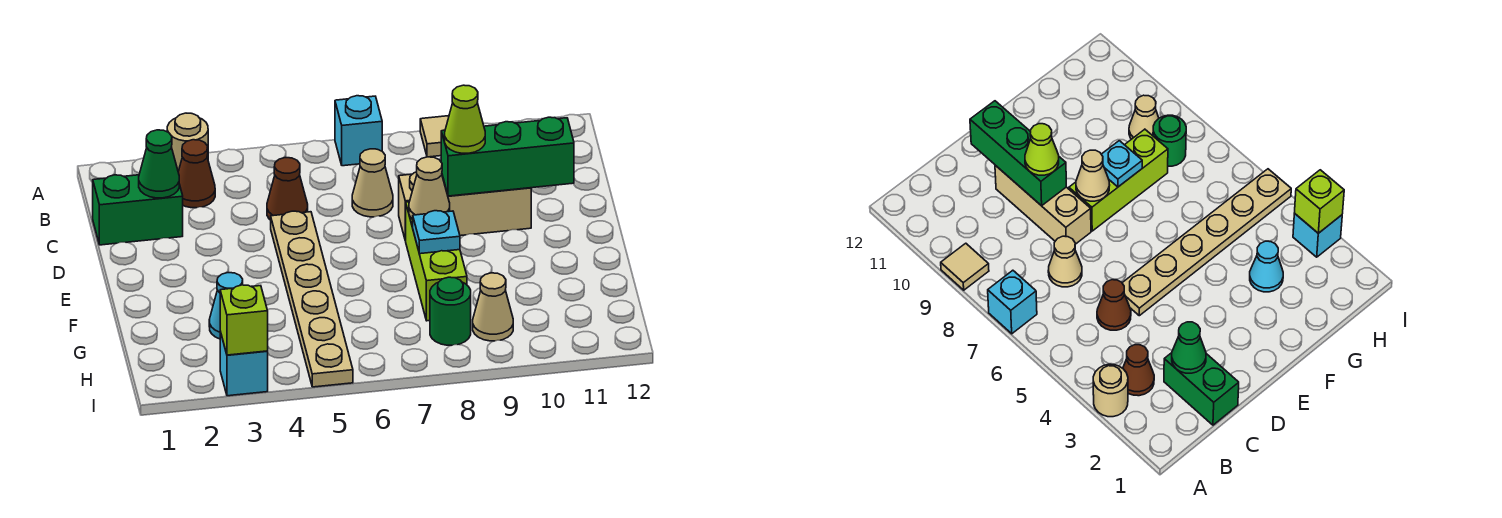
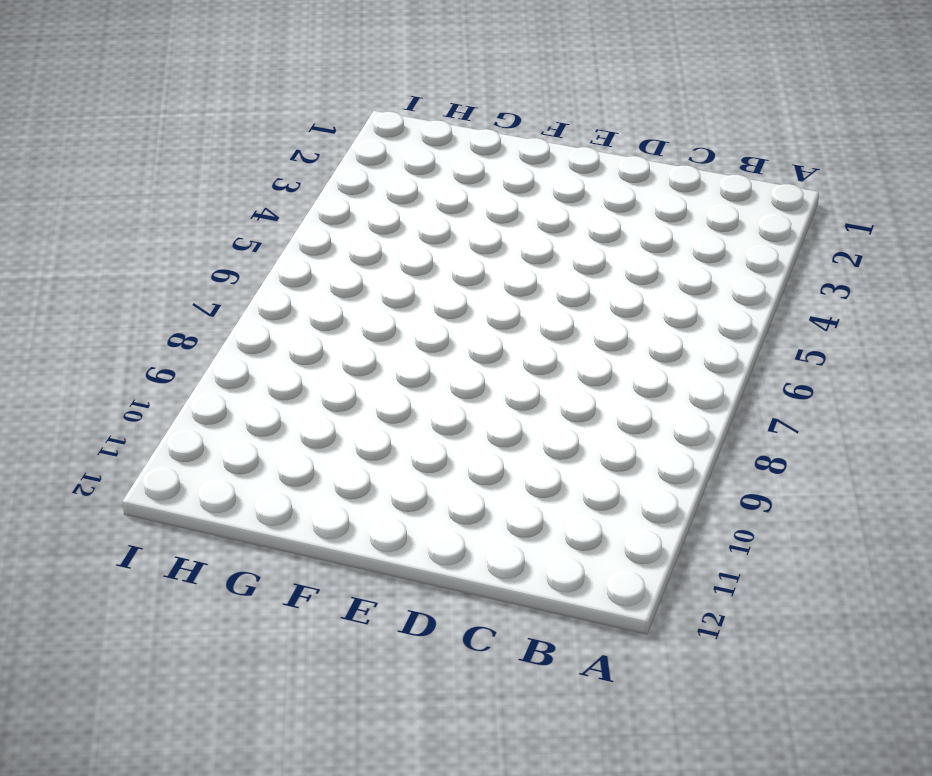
none -> tan round brick A3 level 1
none -> cyan brick A7 level 1
none -> tan tile A9 level 1

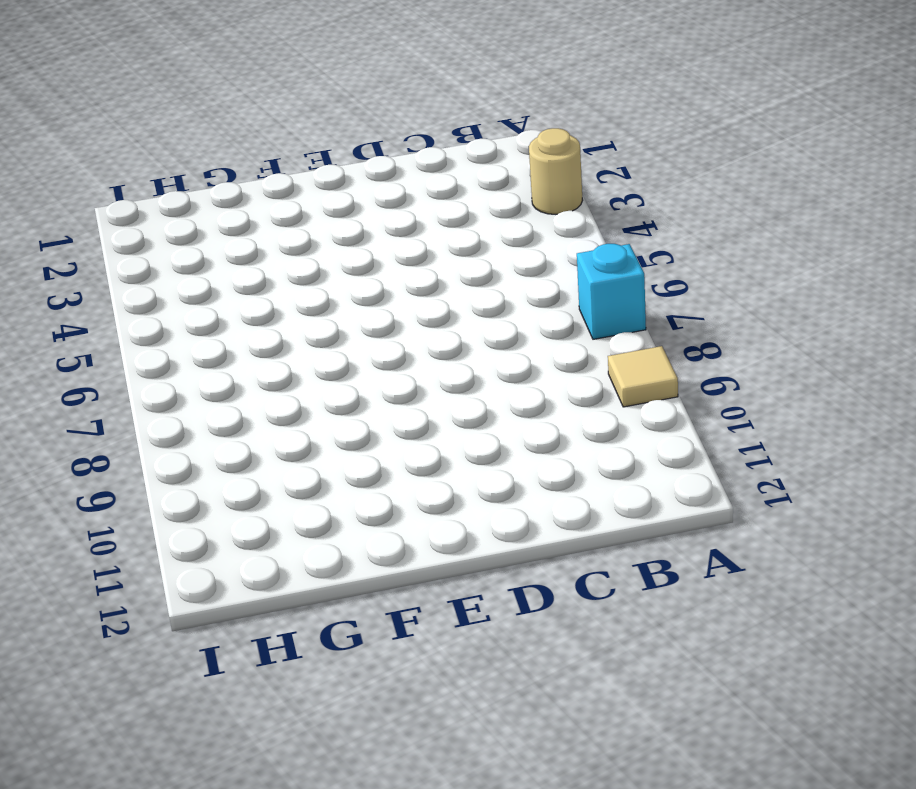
none -> brown cone B3 level 1
none -> green brick C1:C2 level 1
none -> brown cone C5 level 1

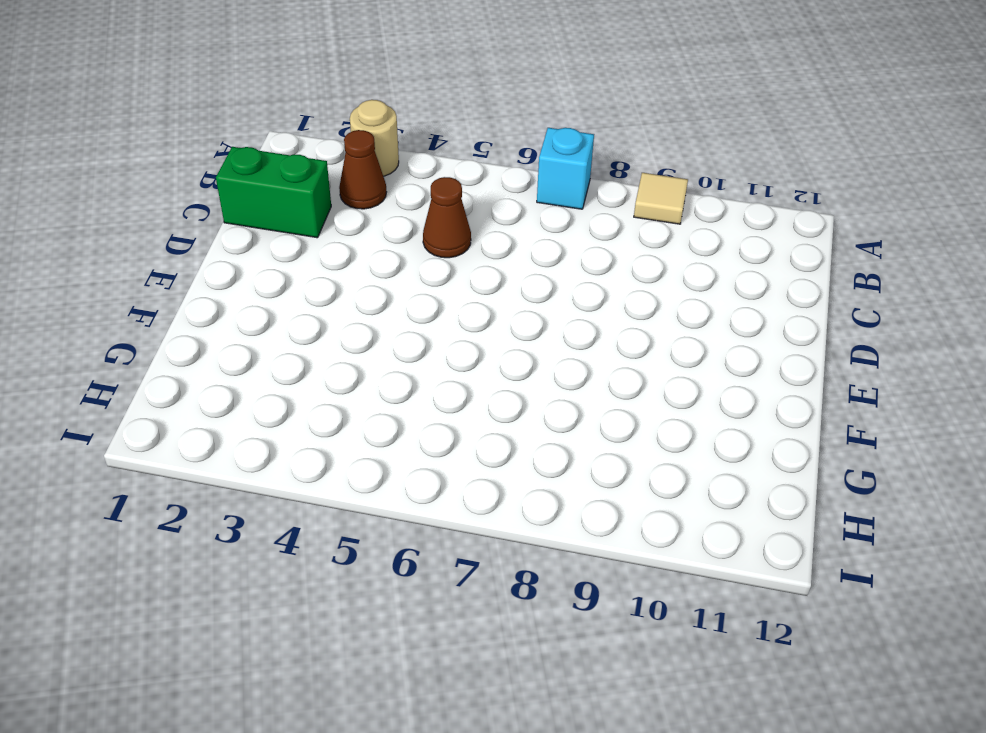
none -> tan cone C7 level 1
none -> tan plate D5:I5 level 1
none -> tan brick D8:D10 level 1

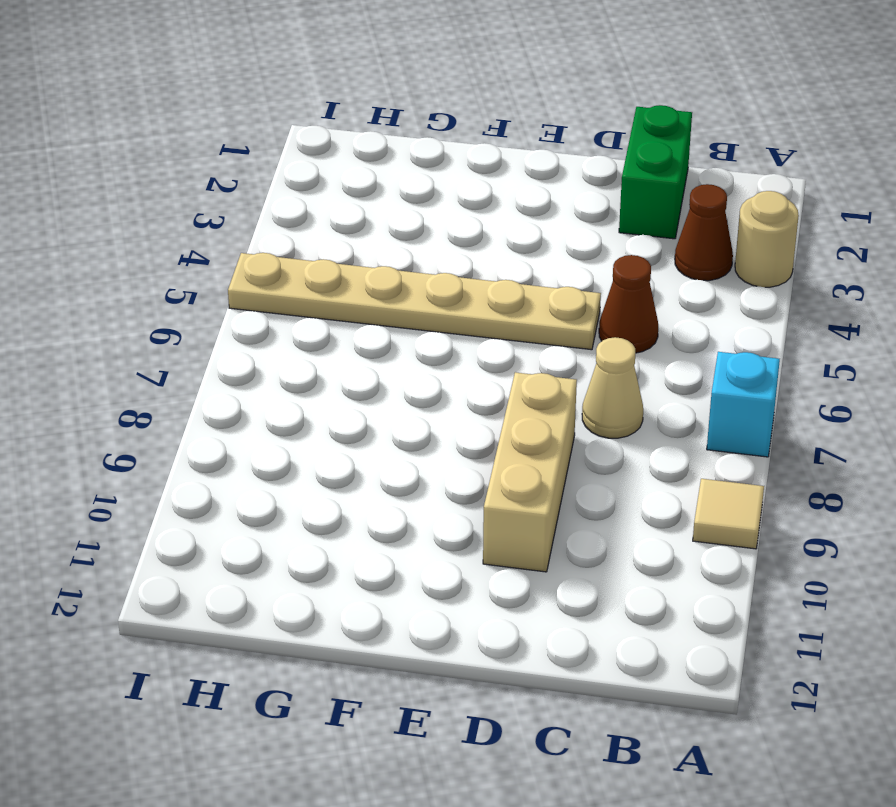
none -> lime brick E8:G8 level 1
none -> cyan cone G3 level 1
none -> green round brick H8 level 1

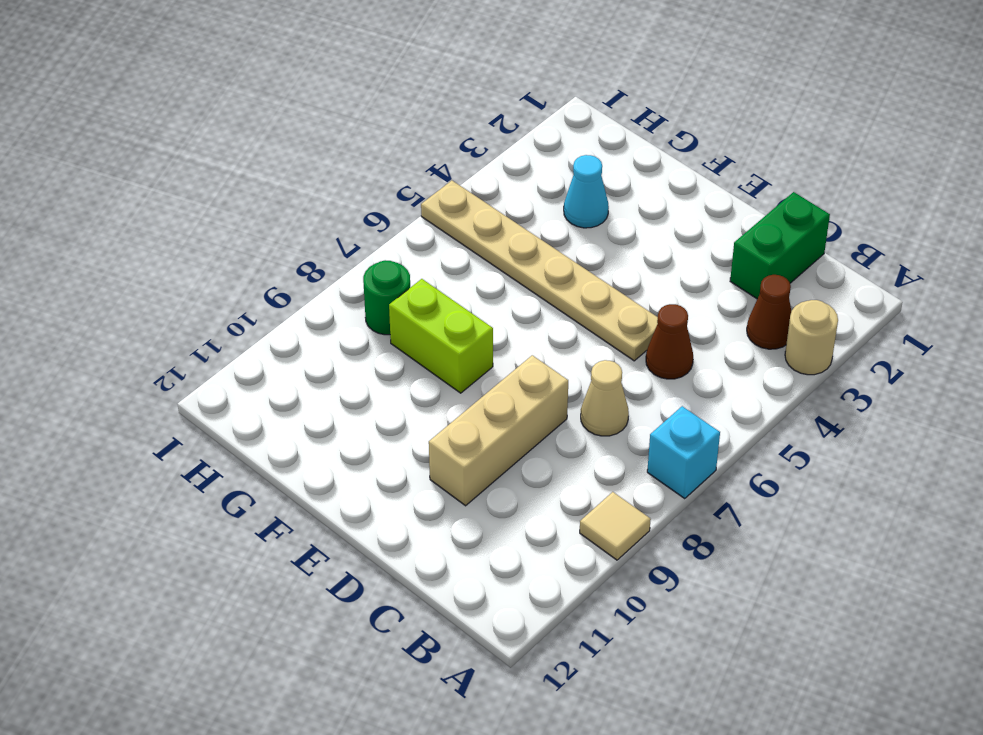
lime brick F8:G8 level 1 -> lime brick E8:G8 level 1
none -> tan cone H9 level 1
none -> cyan brick I3 level 1
none -> green cone C2 level 2

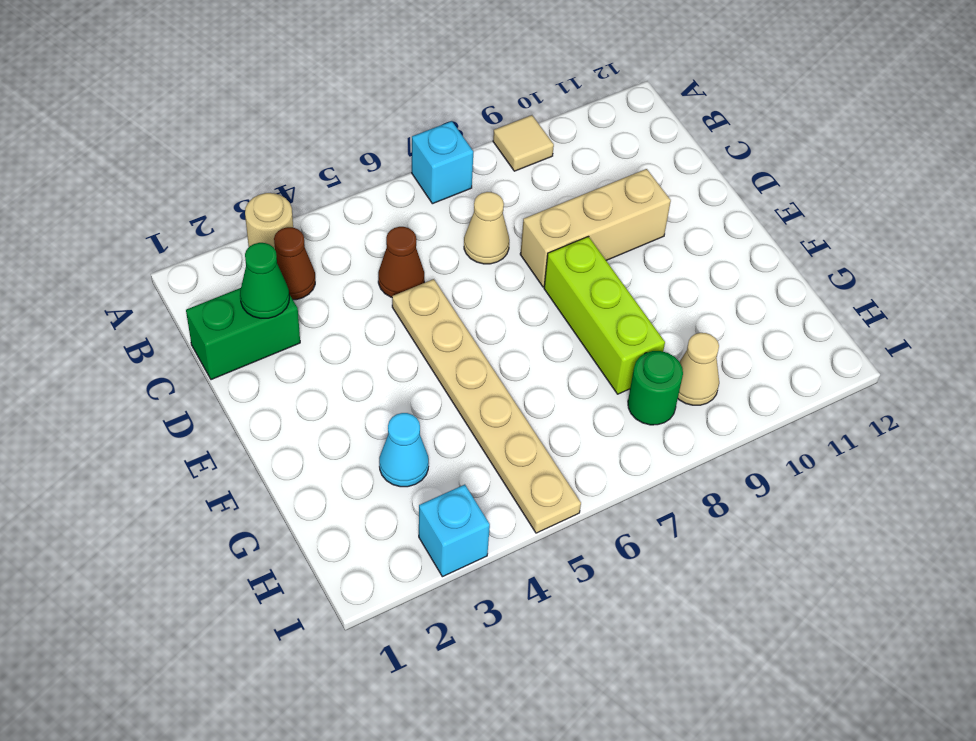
none -> green brick D9:D11 level 2
none -> tan cone E8 level 2
none -> cyan plate F8 level 2

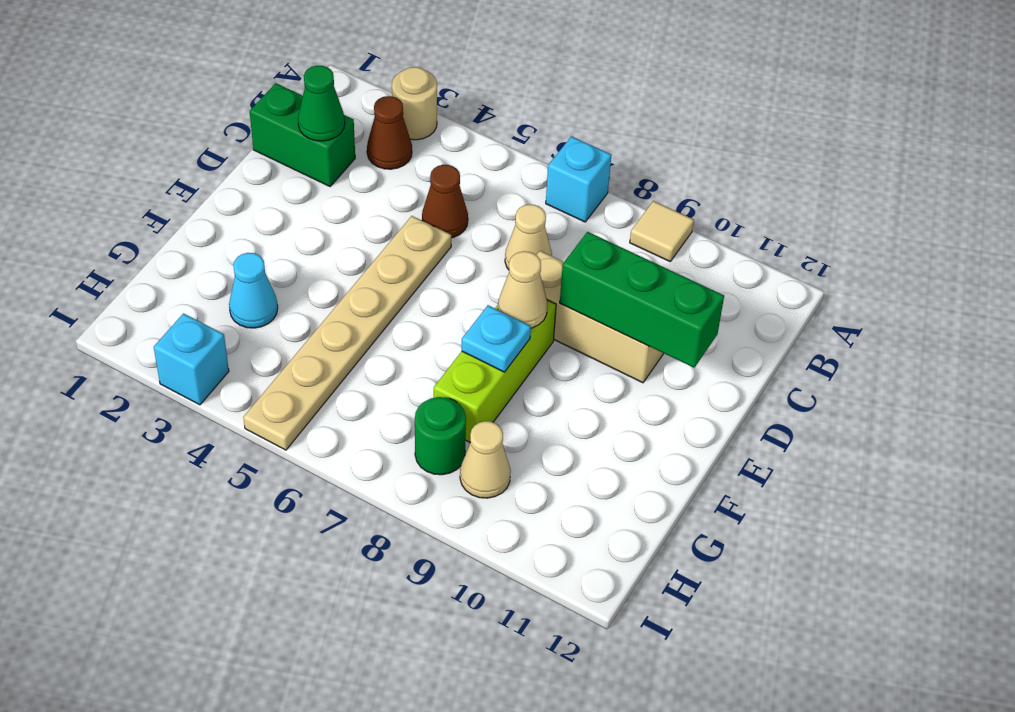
none -> lime brick I3 level 2
none -> lime cone D9 level 3

